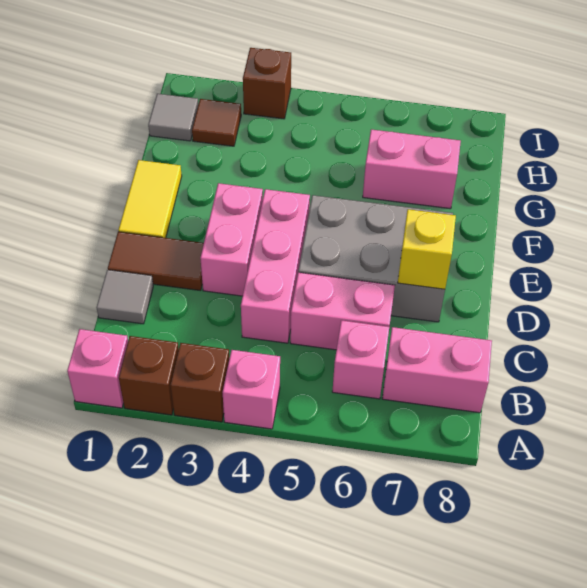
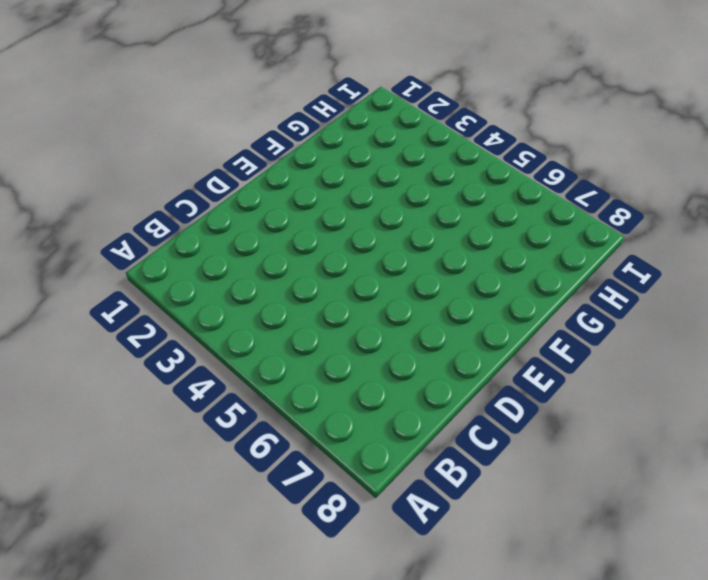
none -> pink brick A1 level 1
none -> brown brick A2 level 1
none -> brown brick A3 level 1

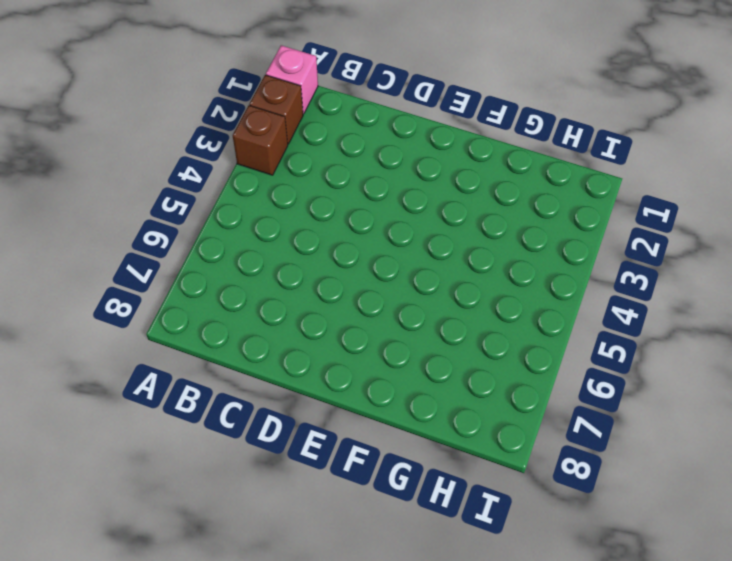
none -> pink brick A4 level 1
none -> pink brick B6 level 1
none -> pink brick B7:B8 level 1

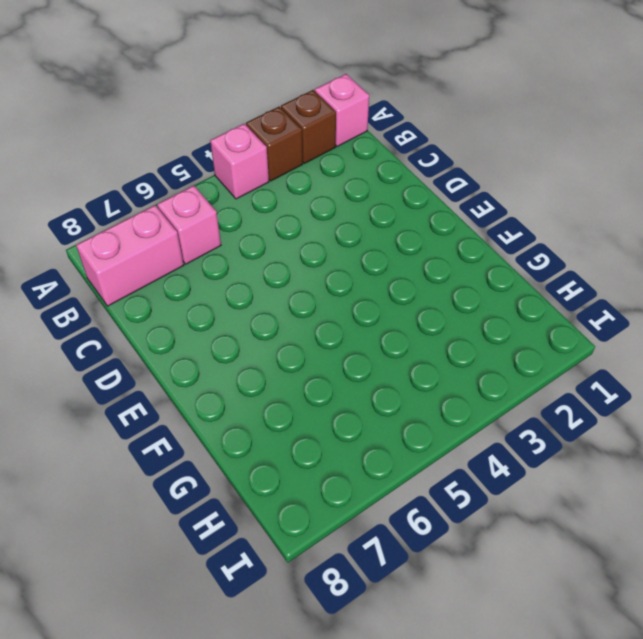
none -> grey tile C1 level 1
none -> pink brick C4:E4 level 1
none -> pink brick C5:C6 level 1

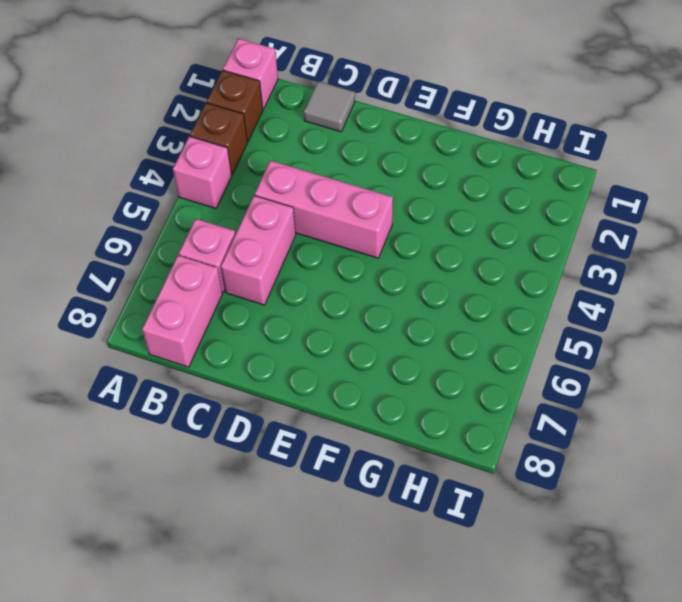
none -> brown tile D1:D2 level 1
none -> pink brick D3:E3 level 1
none -> grey brick D5:E7 level 1

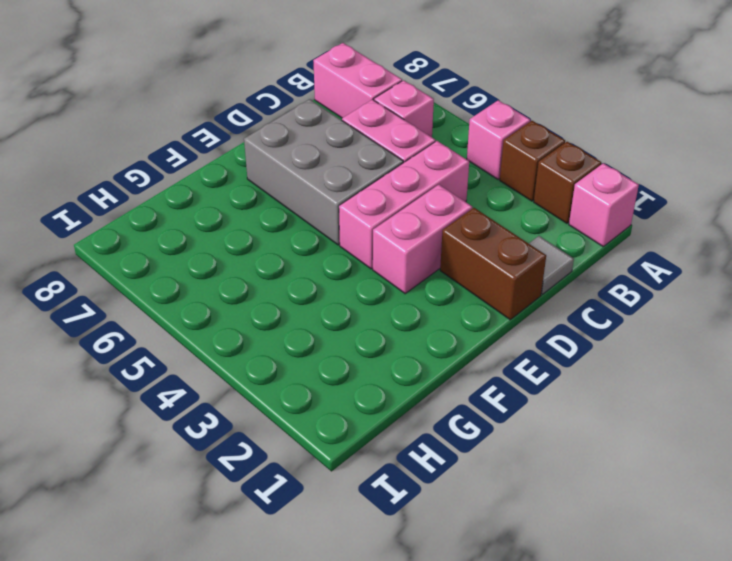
brown brick D1:D2 level 1 -> brown tile D1:D2 level 1
none -> yellow tile E1:F1 level 1
none -> pink brick G6:G7 level 1
none -> grey tile H1 level 1

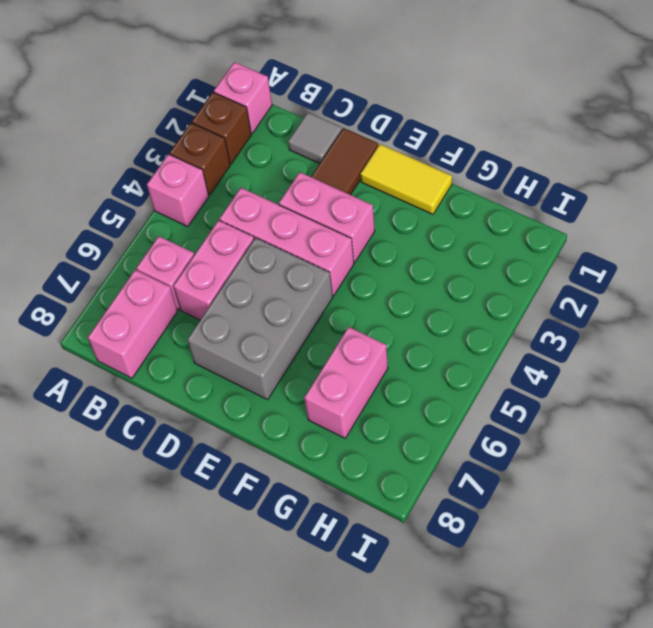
none -> grey tile H1 level 1
none -> brown tile H2 level 1
none -> brown brick I3 level 1

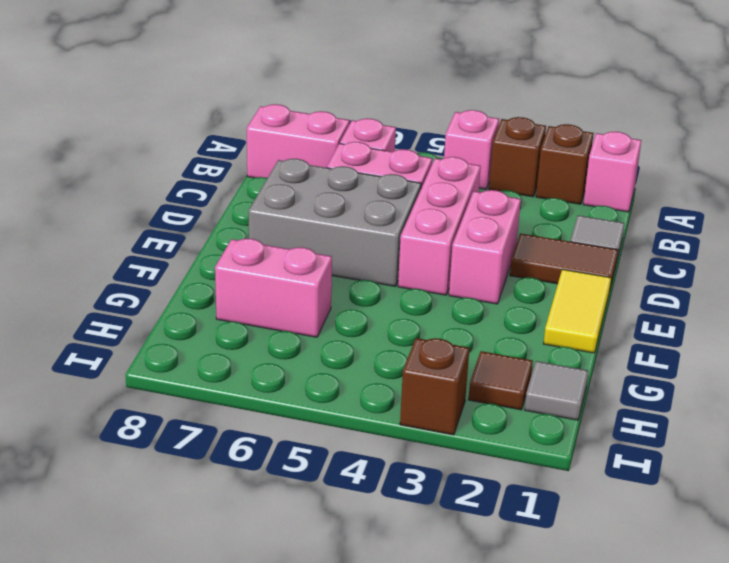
none -> yellow brick D7 level 2

